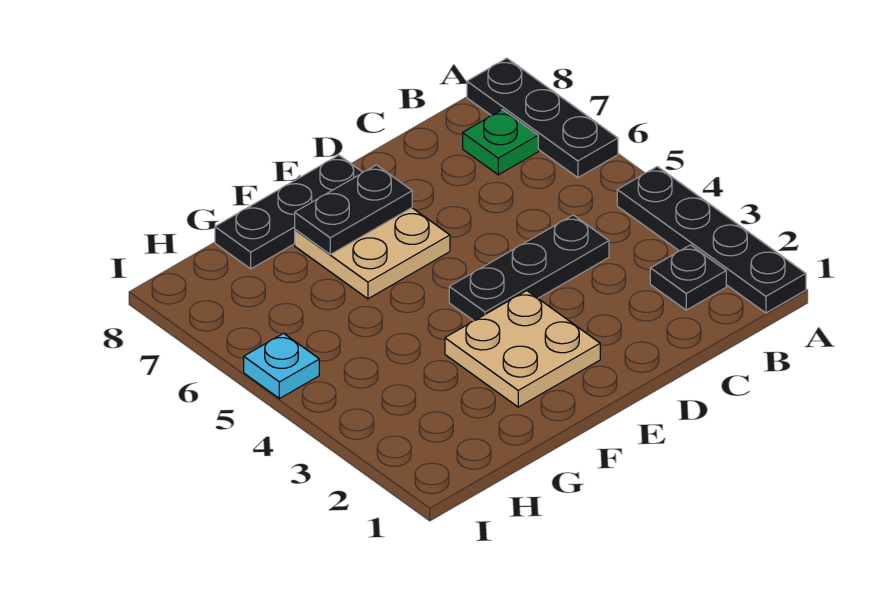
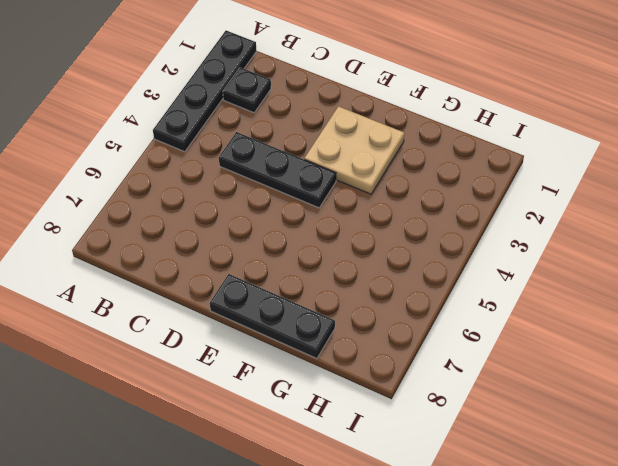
none -> black plate A6:A8 level 1
none -> green plate B7 level 1

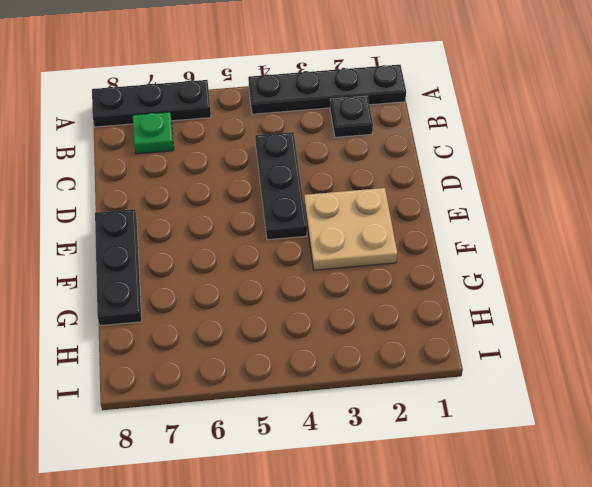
none -> tan plate E6:F7 level 1
none -> cyan plate I5 level 1

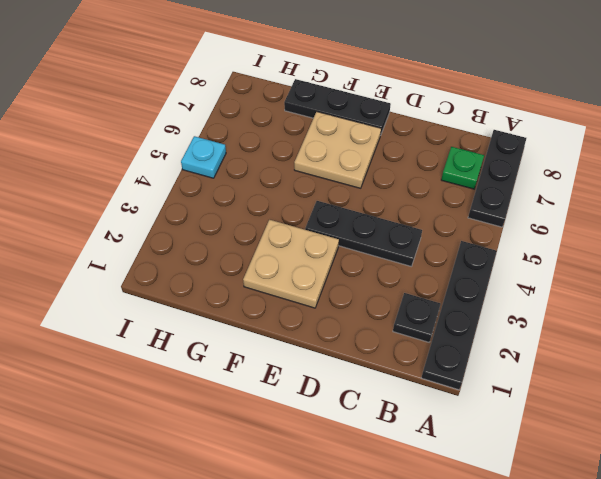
none -> black plate E7:F7 level 2

